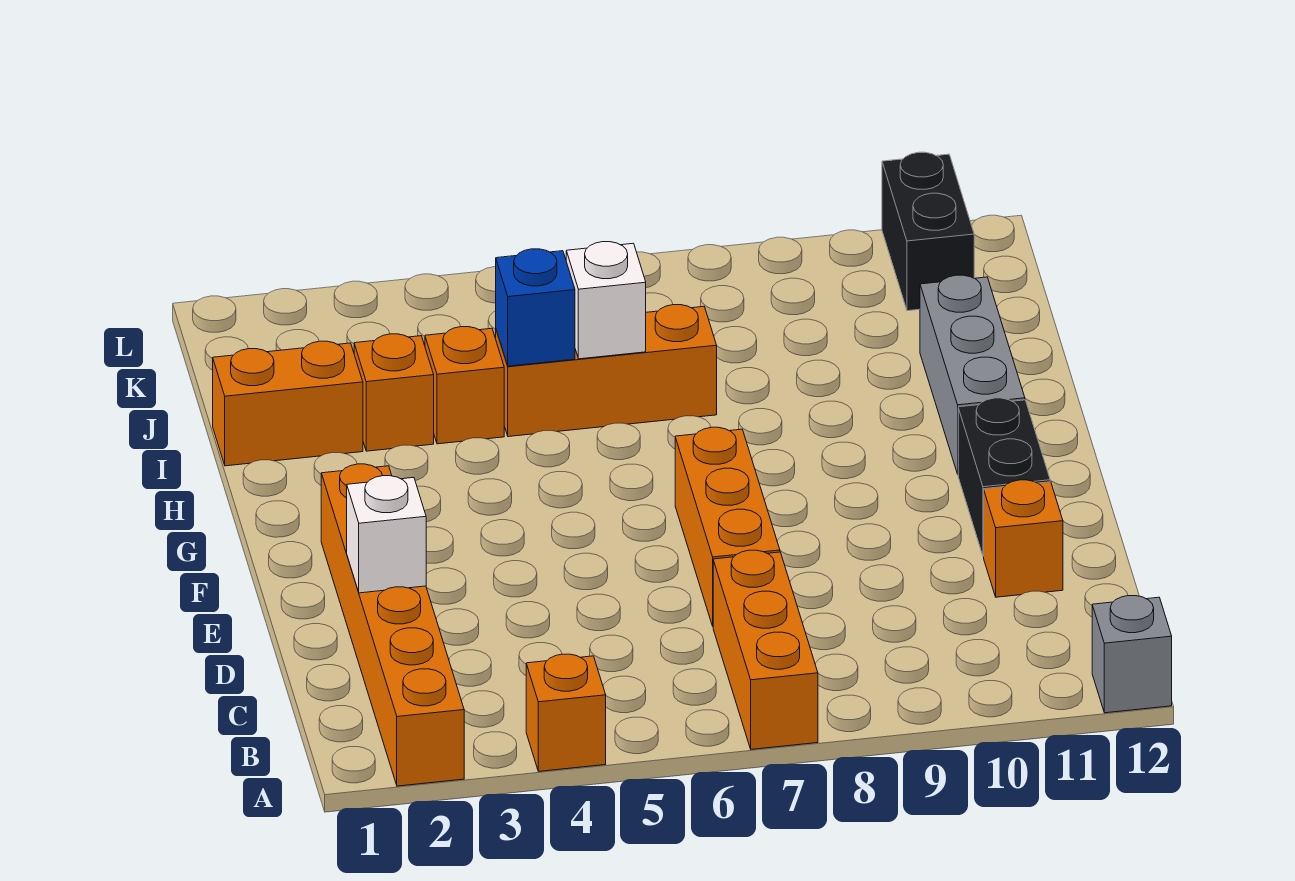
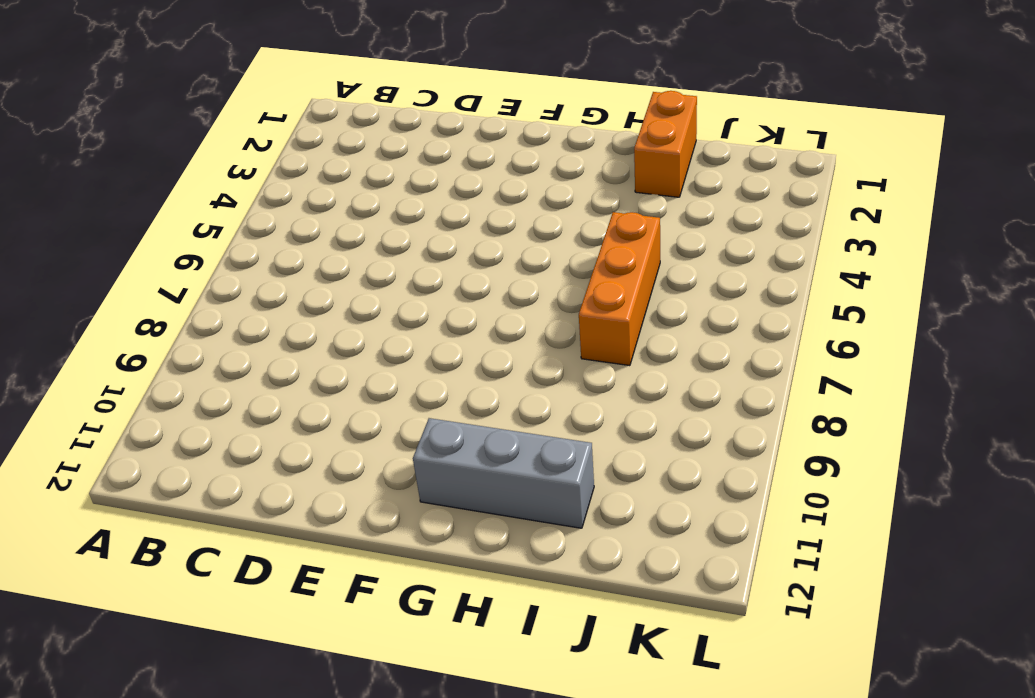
none -> orange brick A2:F2 level 1
none -> orange brick A4 level 1
none -> orange brick A7:C7 level 1

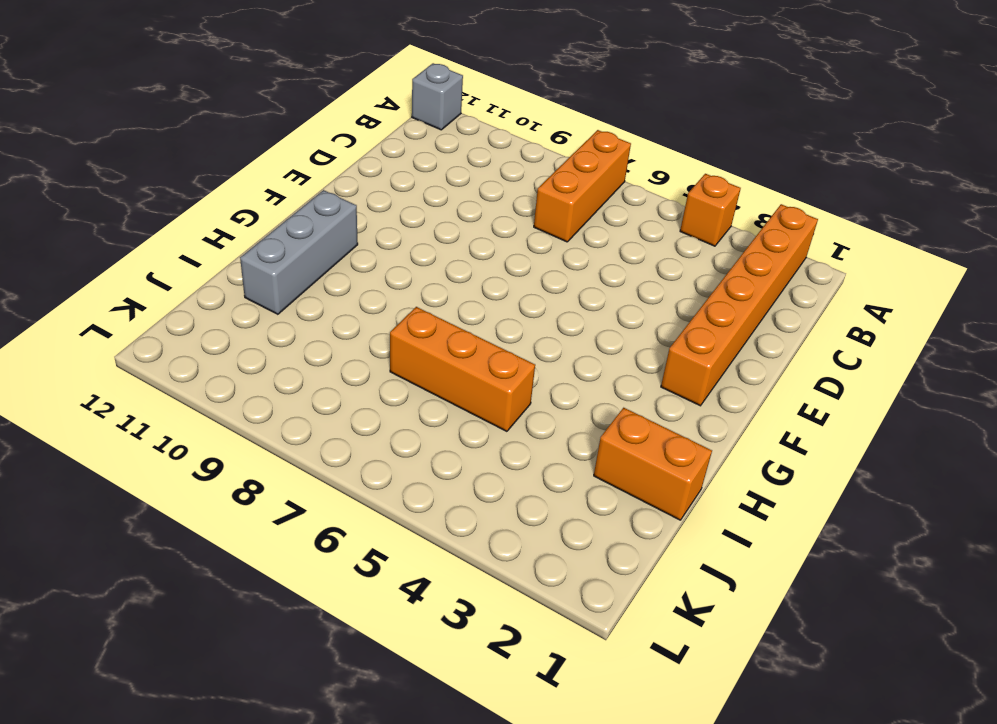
none -> orange brick D7:F7 level 1
none -> orange brick D11 level 1
none -> black brick E11:F11 level 1

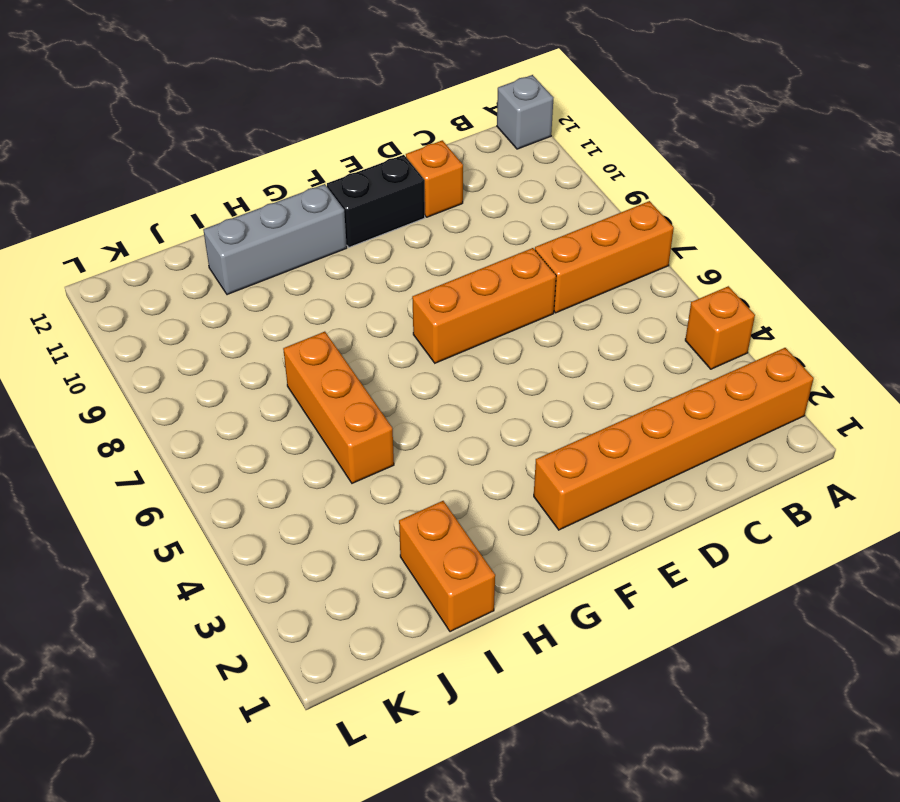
none -> orange brick I3 level 1
none -> orange brick I4 level 1
none -> black brick K11:L11 level 1

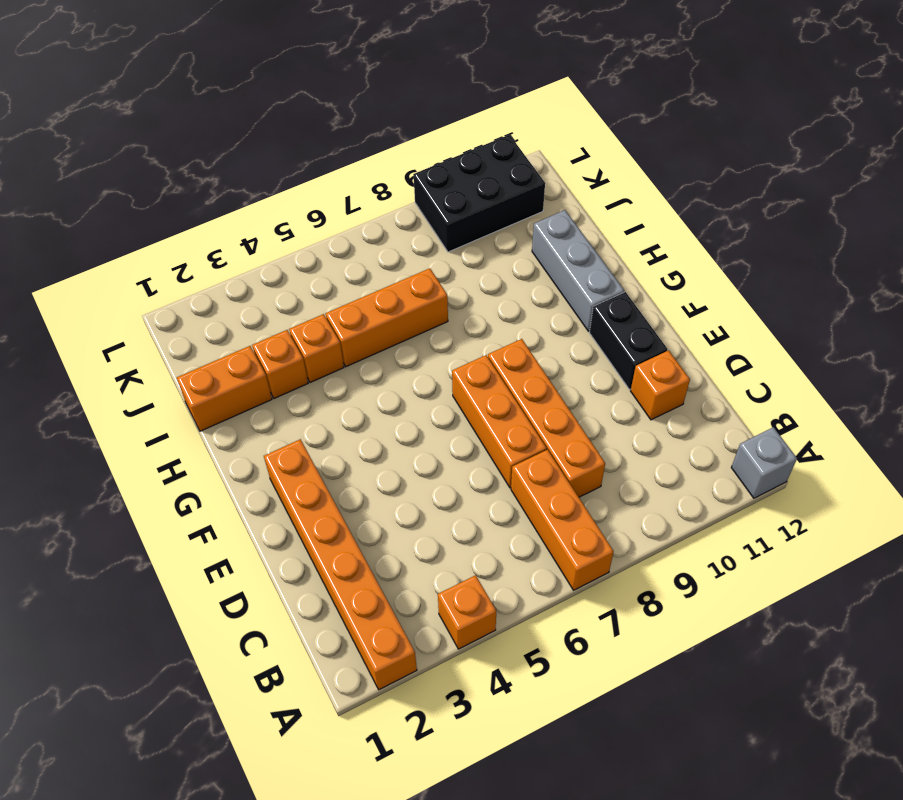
orange brick C8:F8 level 1 -> none
black brick K9:L11 level 1 -> black brick K11:L11 level 1
none -> white brick D2 level 2
none -> blue brick I5 level 2
none -> white brick I6 level 2

